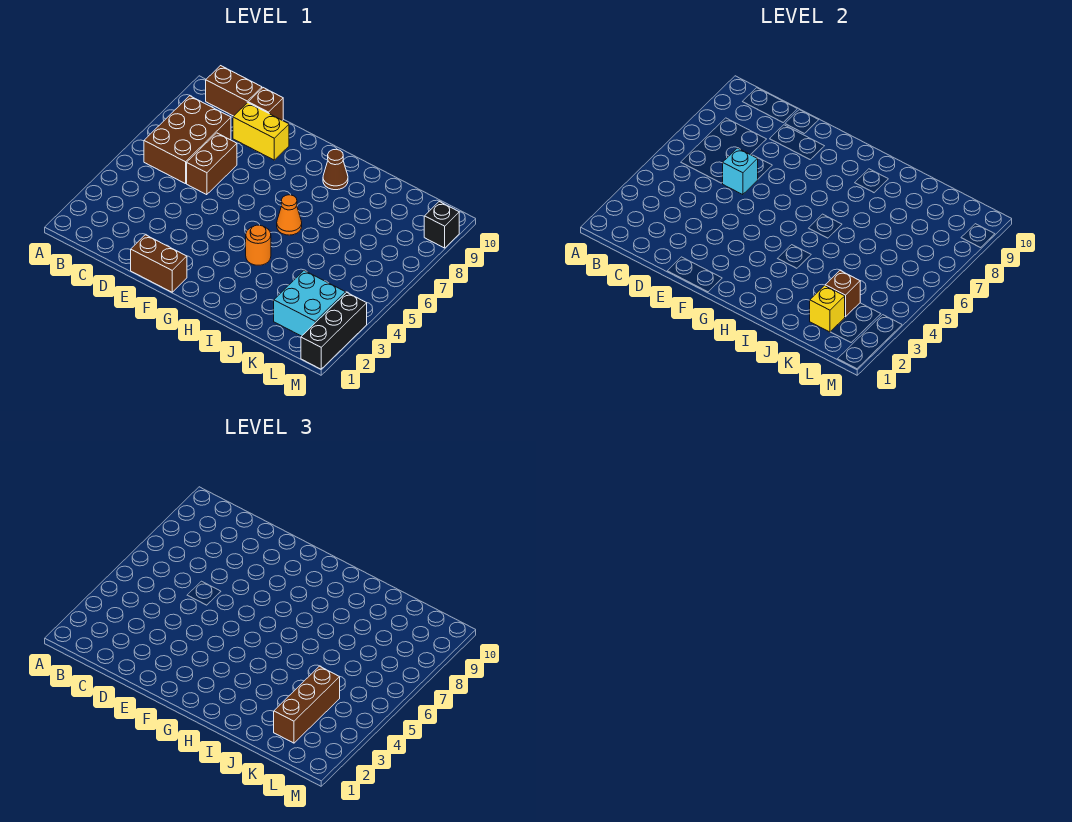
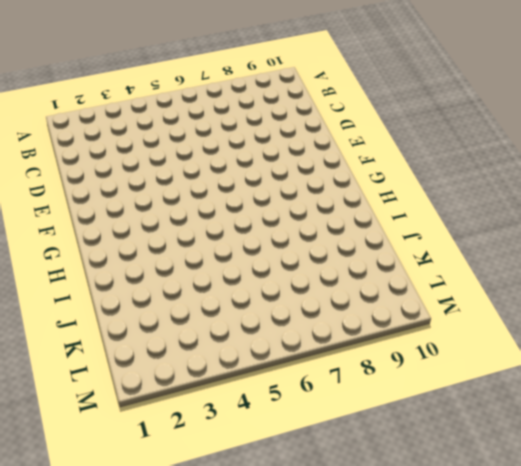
none -> brown brick B6:C8 level 1
none -> brown brick B10:C10 level 1
none -> brown brick D6:D7 level 1

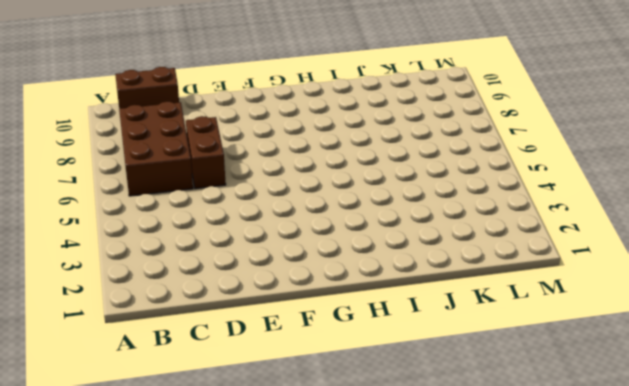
none -> yellow brick D9:E9 level 1
none -> brown brick D10 level 1
none -> brown brick E1:F1 level 1

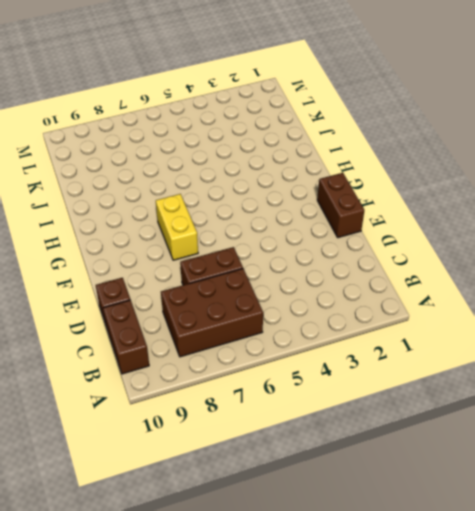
yellow brick F7:G7 level 1 -> yellow brick D9:E9 level 1
none -> orange round brick H4 level 1
none -> orange cone H6 level 1
none -> brown cone H9 level 1

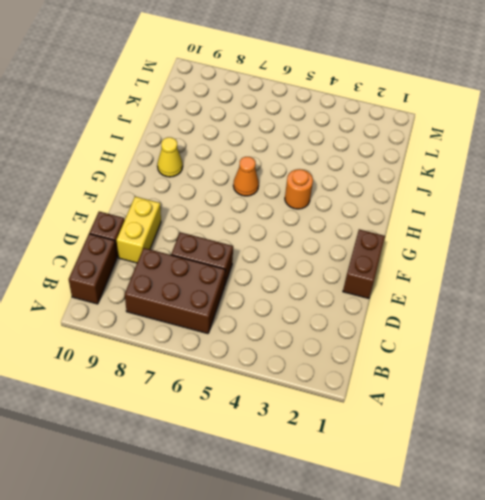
yellow cone H9 level 1 -> brown cone H9 level 1
none -> cyan brick K2:L3 level 1
none -> black brick M1:M3 level 1
none -> black brick M9 level 1

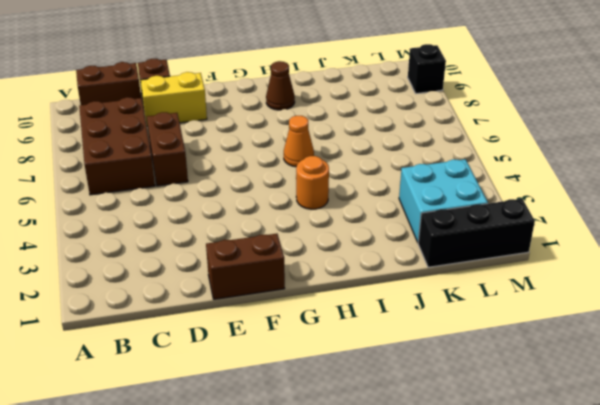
black brick K1:M1 level 1 -> black brick M1:M3 level 1
none -> cyan brick D6 level 2
none -> yellow brick K2 level 2
none -> brown brick K3 level 2

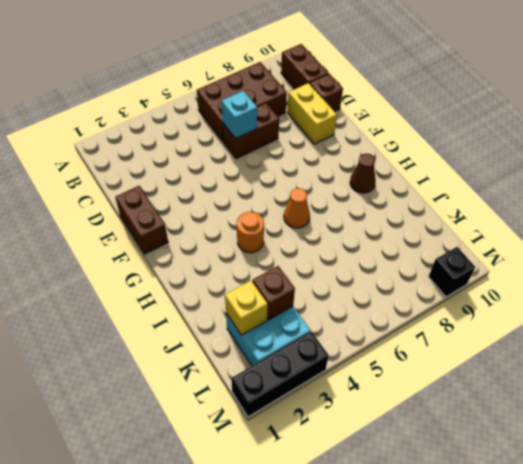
none -> brown brick K2:K4 level 3

